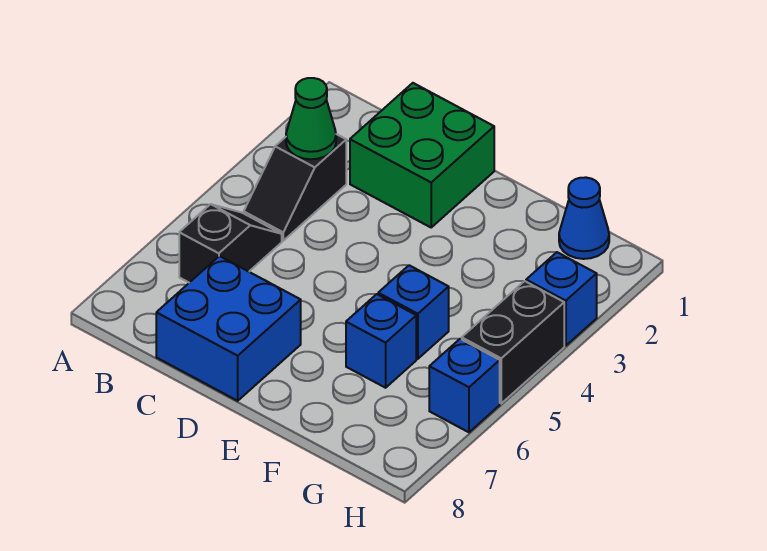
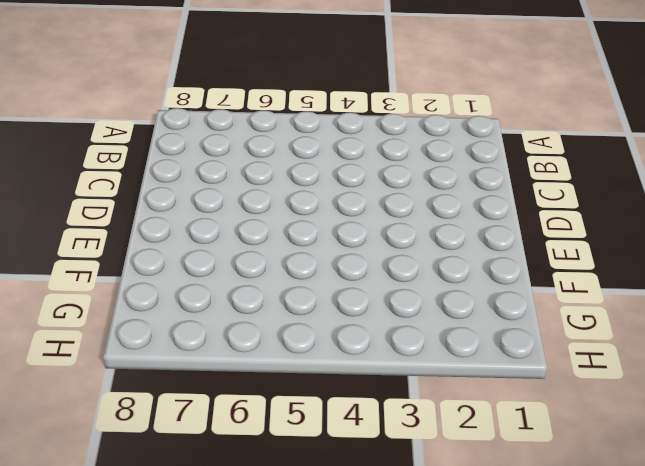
none -> black slope B3:B4 level 1 top 3
none -> black slope B5:B6 level 1 top 6

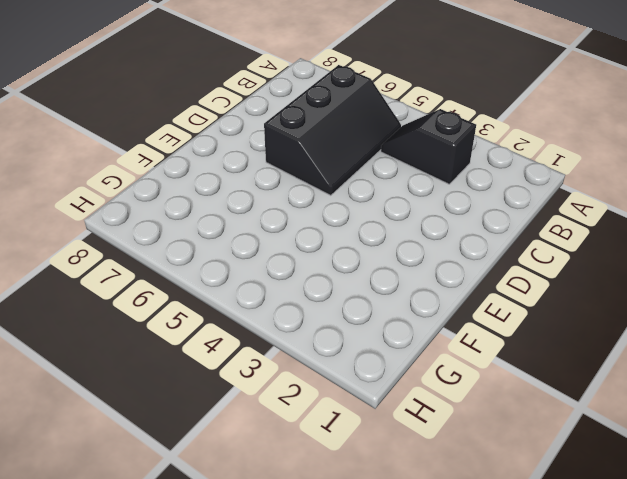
black slope B5:D6 level 1 top 6 -> black slope B5:B6 level 1 top 6
none -> green brick C1:D2 level 1
none -> blue brick C7:D8 level 1

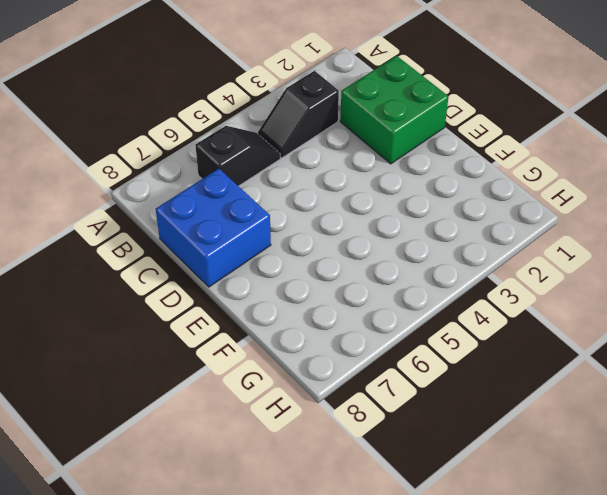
none -> blue brick F5 level 1
none -> blue brick F6 level 1

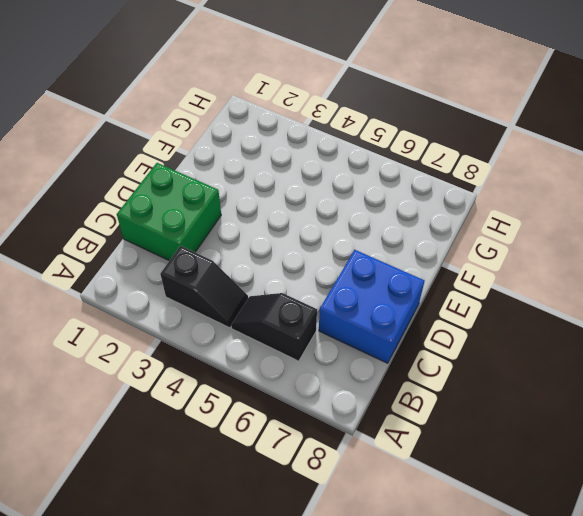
none -> blue brick F5 level 1
none -> blue brick F6 level 1

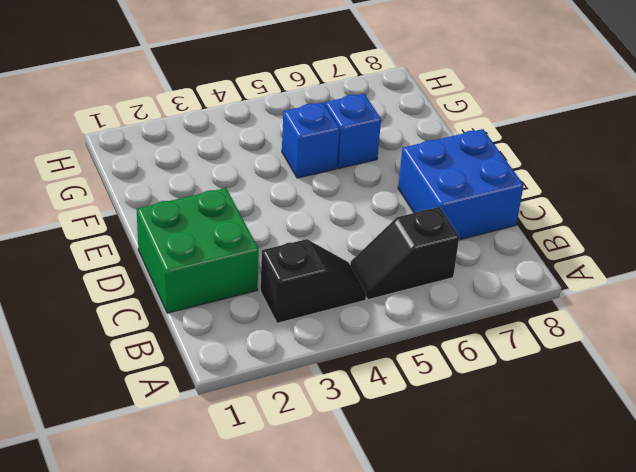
none -> blue cone G1 level 1
none -> blue brick H3 level 1

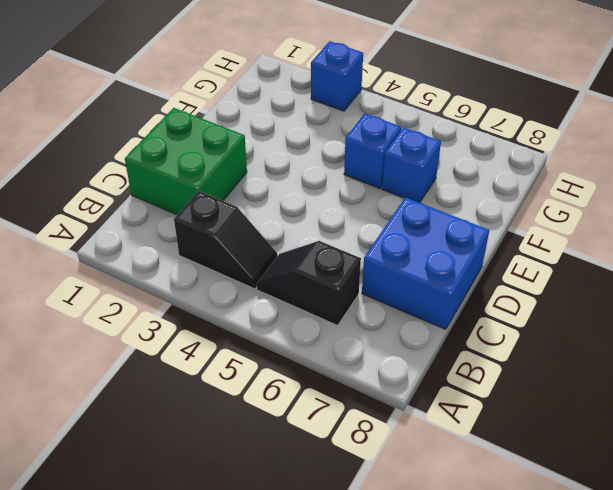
none -> blue cone G1 level 1
none -> black brick H4:H5 level 1

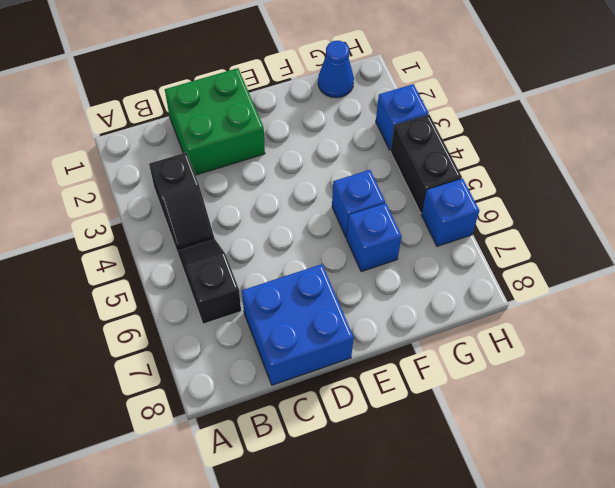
none -> green cone B3 level 2

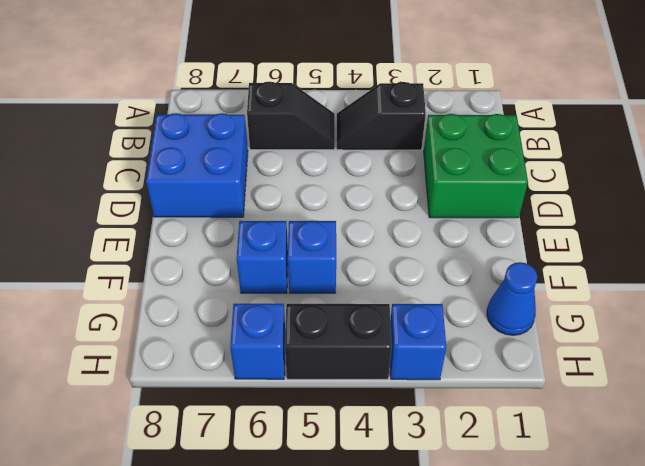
none -> green cone B3 level 2

